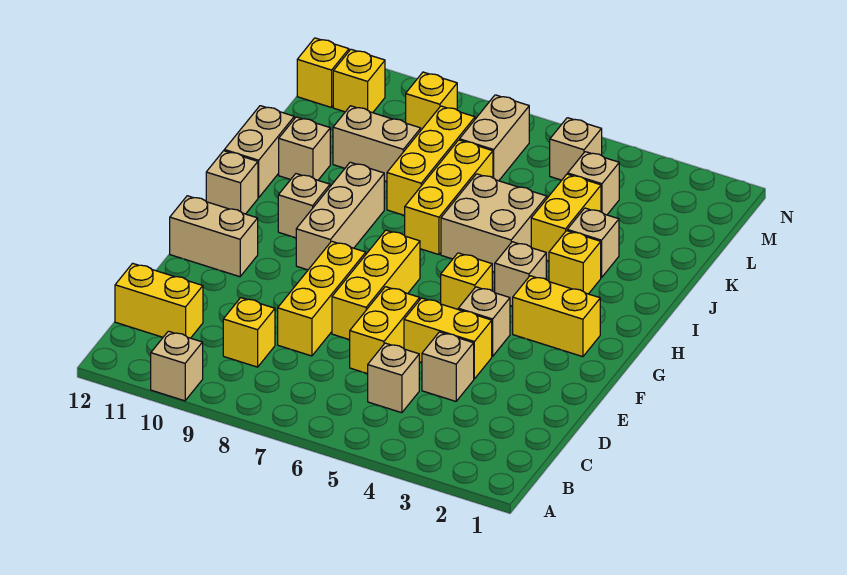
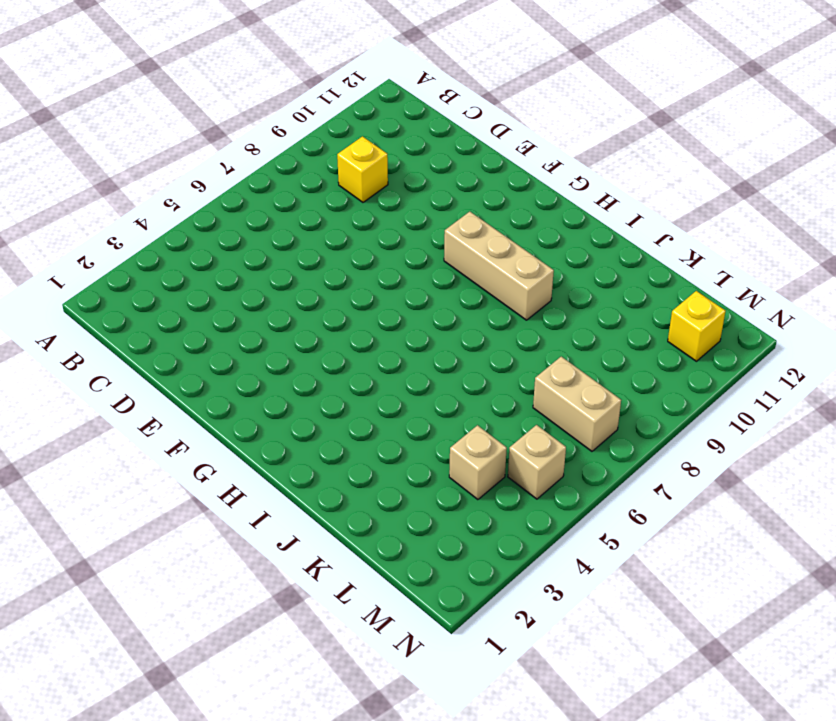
none -> tan brick A10 level 1
none -> tan brick C5 level 1
none -> yellow brick C11:C12 level 1
none -> tan brick D4 level 1

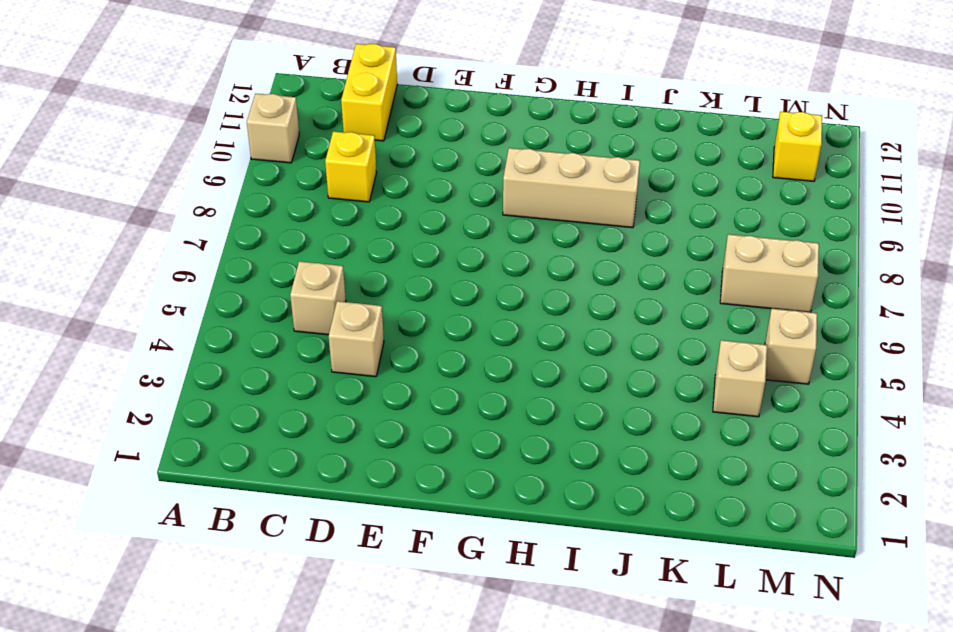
none -> yellow brick D6:E6 level 1
none -> yellow brick D8:F8 level 1
none -> yellow brick E4:E5 level 1
none -> yellow brick E7:G7 level 1

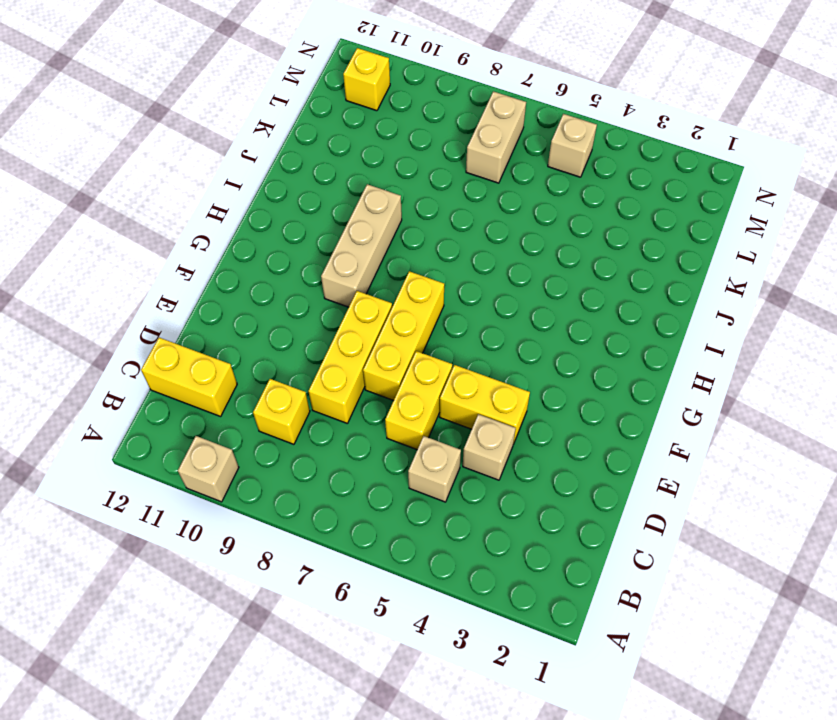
none -> tan brick F4 level 1
none -> tan brick F11:F12 level 1
none -> yellow brick G2:G3 level 1
none -> yellow brick G5 level 1

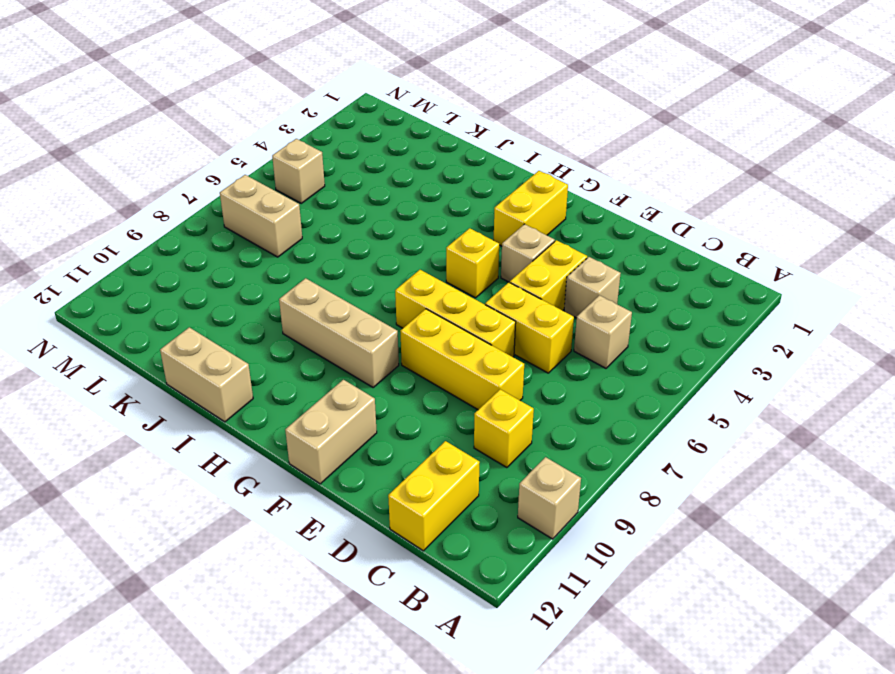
none -> tan brick H4 level 1
none -> tan brick H10 level 1
none -> tan brick H12 level 1
none -> yellow brick I3 level 1

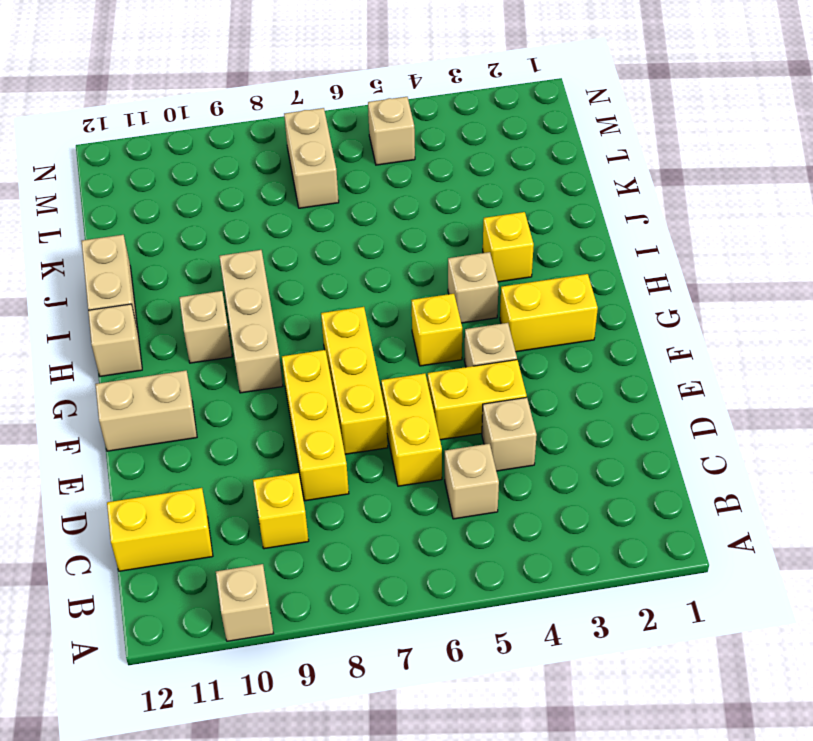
none -> tan brick I5:J6 level 1
none -> yellow brick I7:K7 level 1
none -> tan brick J3 level 1
none -> yellow brick J4:K4 level 1

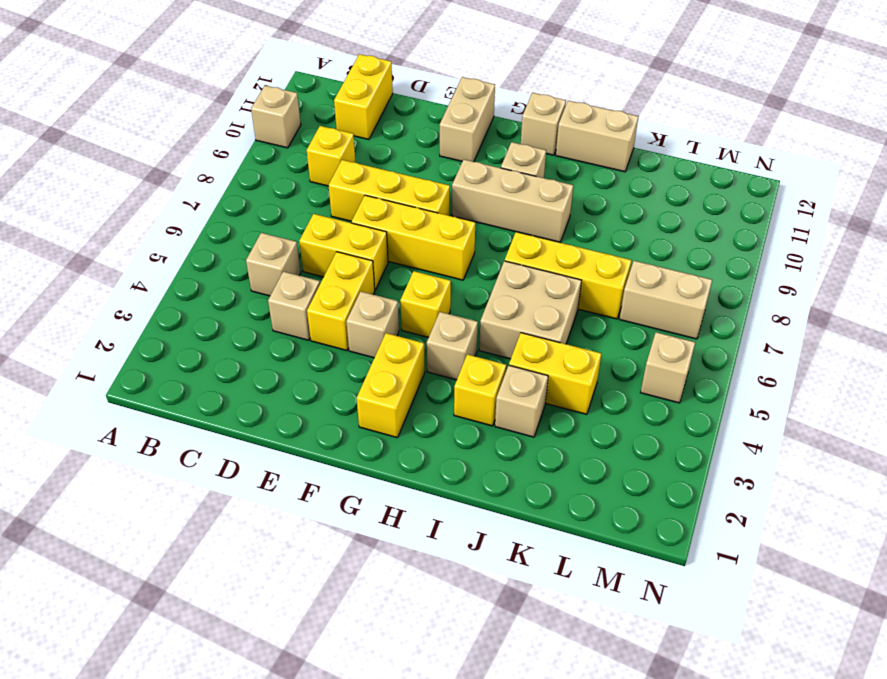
none -> yellow brick J8:L8 level 1
none -> tan brick J11 level 1
none -> tan brick K9:K10 level 1
none -> tan brick L4 level 1

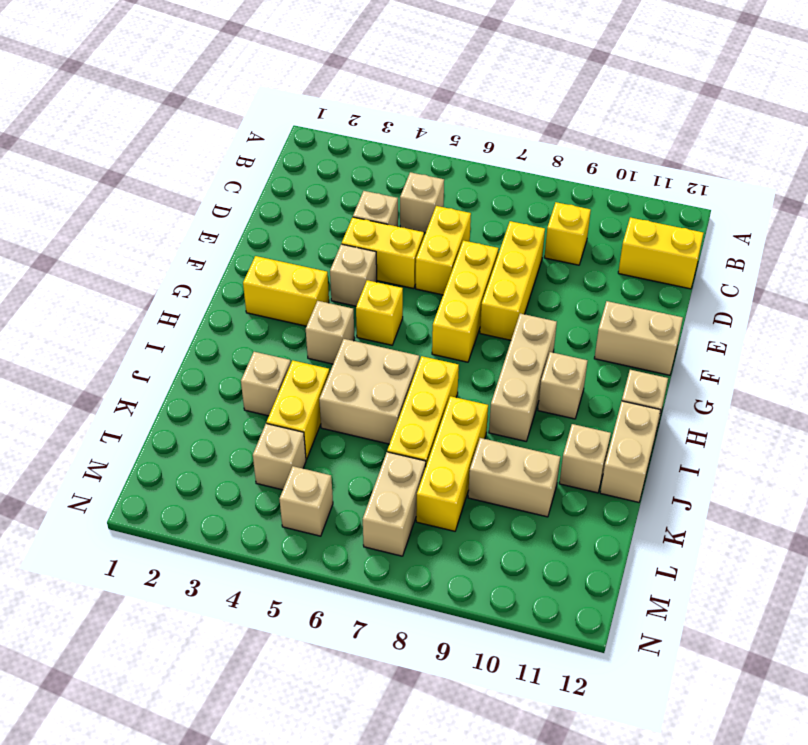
none -> tan brick A10 level 1
none -> yellow brick I3 level 1
none -> yellow brick M9 level 1
none -> yellow brick M11 level 1

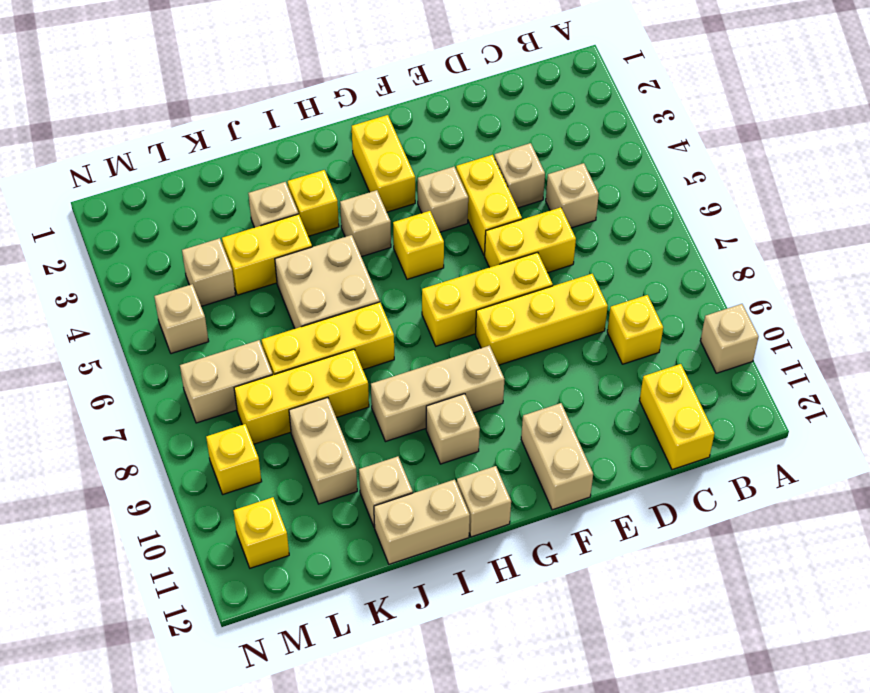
none -> yellow brick M12 level 1

